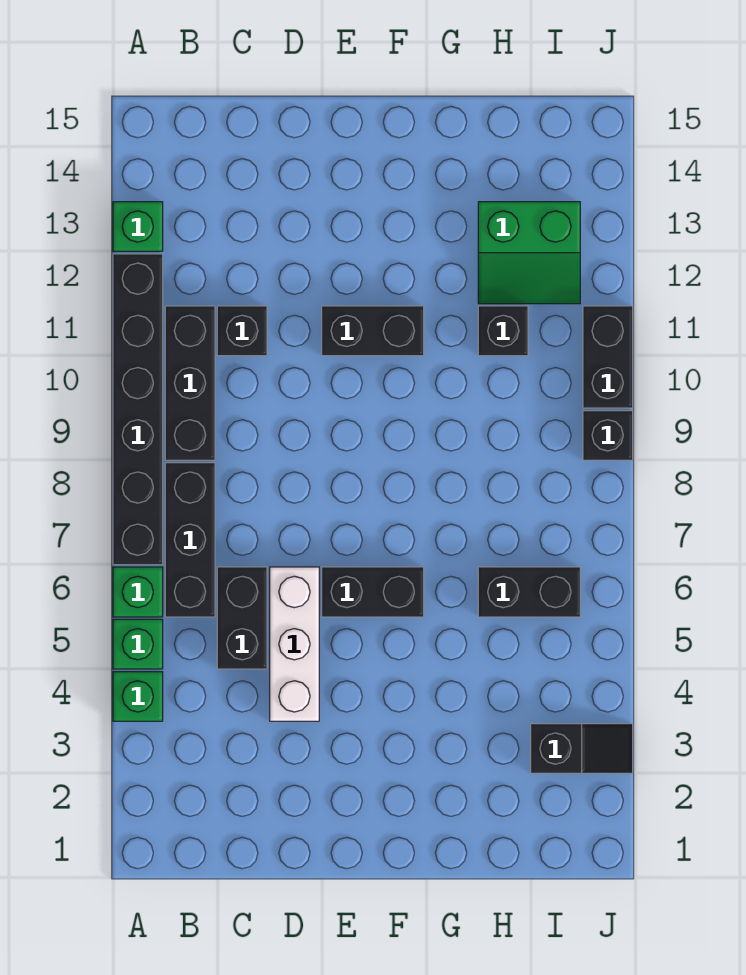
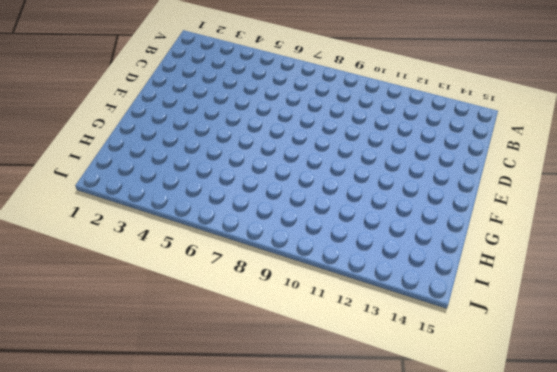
none -> green brick A4 level 1
none -> green brick A5 level 1
none -> green brick A6 level 1

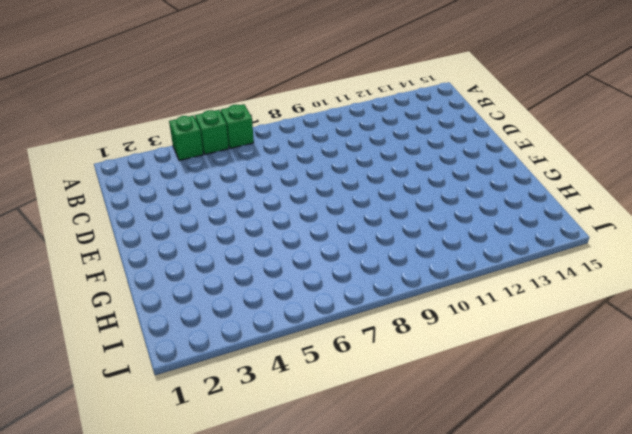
none -> black brick A7:A12 level 1
none -> green brick A13 level 1
none -> black brick B6:B8 level 1

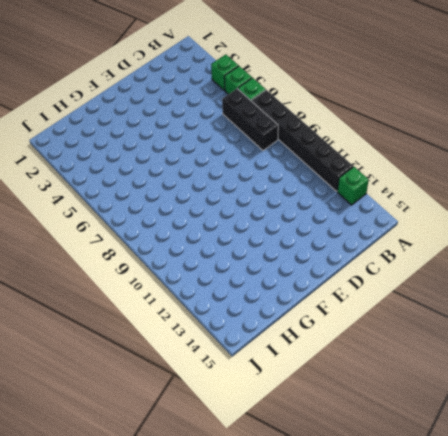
none -> black brick B9:B11 level 1
none -> black brick C5:C6 level 1
none -> black brick C11 level 1

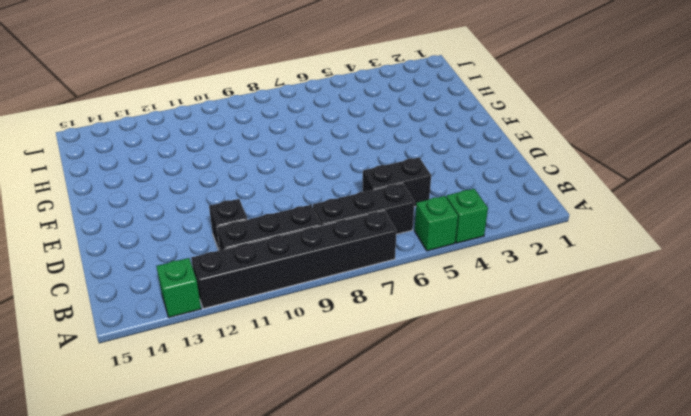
none -> green brick A6 level 1
none -> white brick D4:D6 level 1
none -> black brick E6:F6 level 1

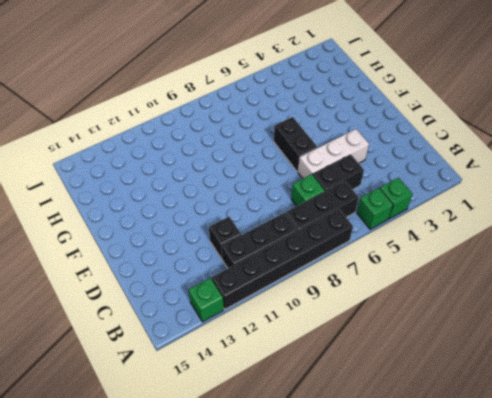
green brick C7 level 1 -> green brick A6 level 1
none -> black brick E11:F11 level 1
none -> black brick H6:I6 level 1
none -> black brick H11 level 1

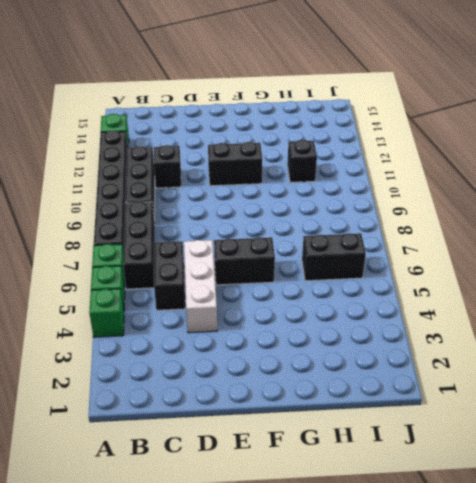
none -> green slope H12:I13 level 1 top 13
none -> black slope I3:J3 level 1 top I
none -> black brick J9 level 1

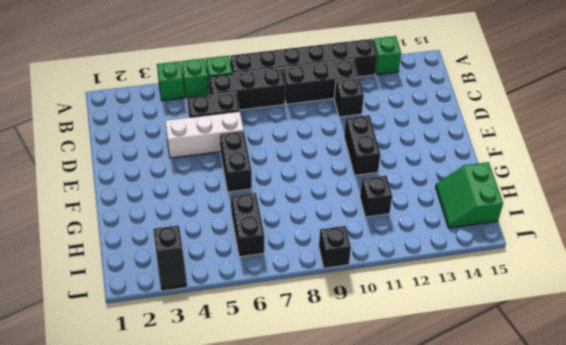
green slope H14:I15 level 1 top 15 -> green slope H12:I13 level 1 top 13
none -> black brick J10:J11 level 1

